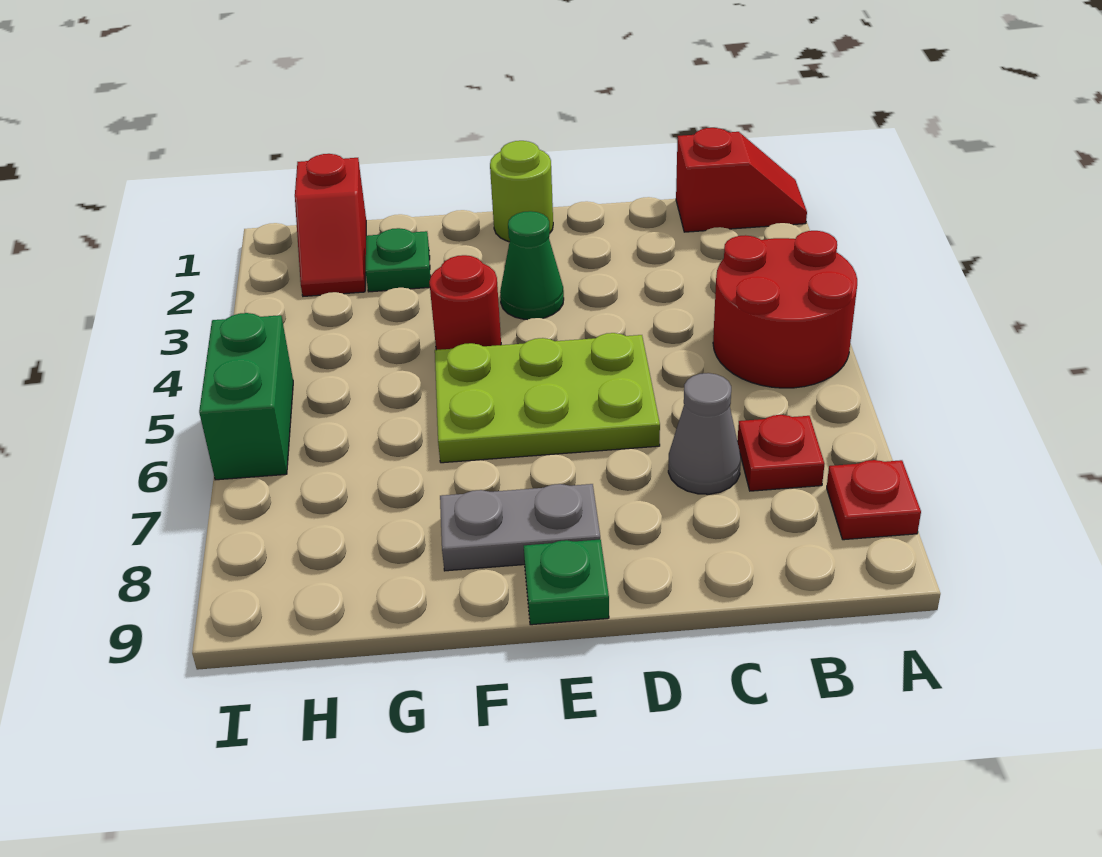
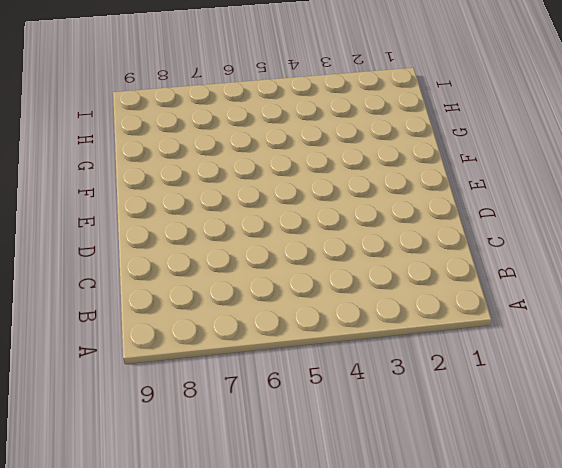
none -> red slope A1:B1 level 1 top B
none -> red round brick A4:B5 level 1
none -> red plate A8 level 1

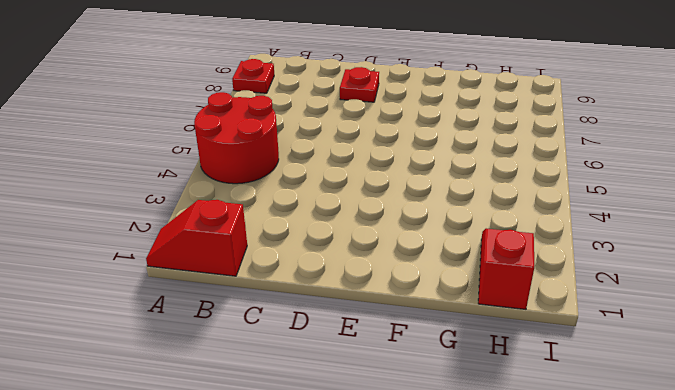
red plate D8 level 1 -> red plate B7 level 1
none -> grey cone C7 level 1
none -> lime plate D5:F6 level 1
none -> lime round brick E1 level 1

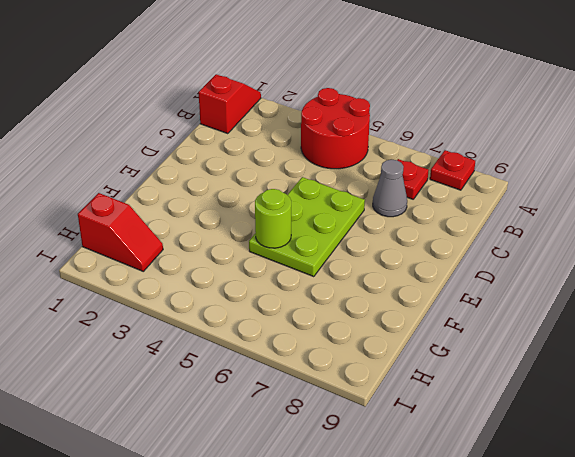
lime round brick F5 level 2 -> lime round brick E1 level 1
none -> green cone E3 level 1
none -> grey plate E8:F8 level 1
none -> green plate E9 level 1

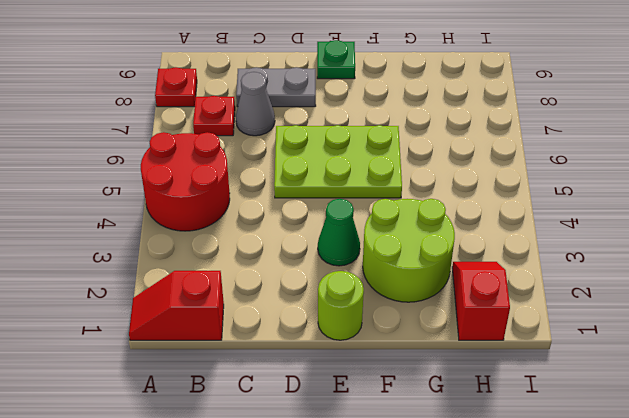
grey plate C8:D8 level 1 -> grey plate E8:F8 level 1
lime round brick F2:G3 level 1 -> green plate G2 level 1
none -> red round brick F4 level 1
none -> green brick I5:I6 level 1

